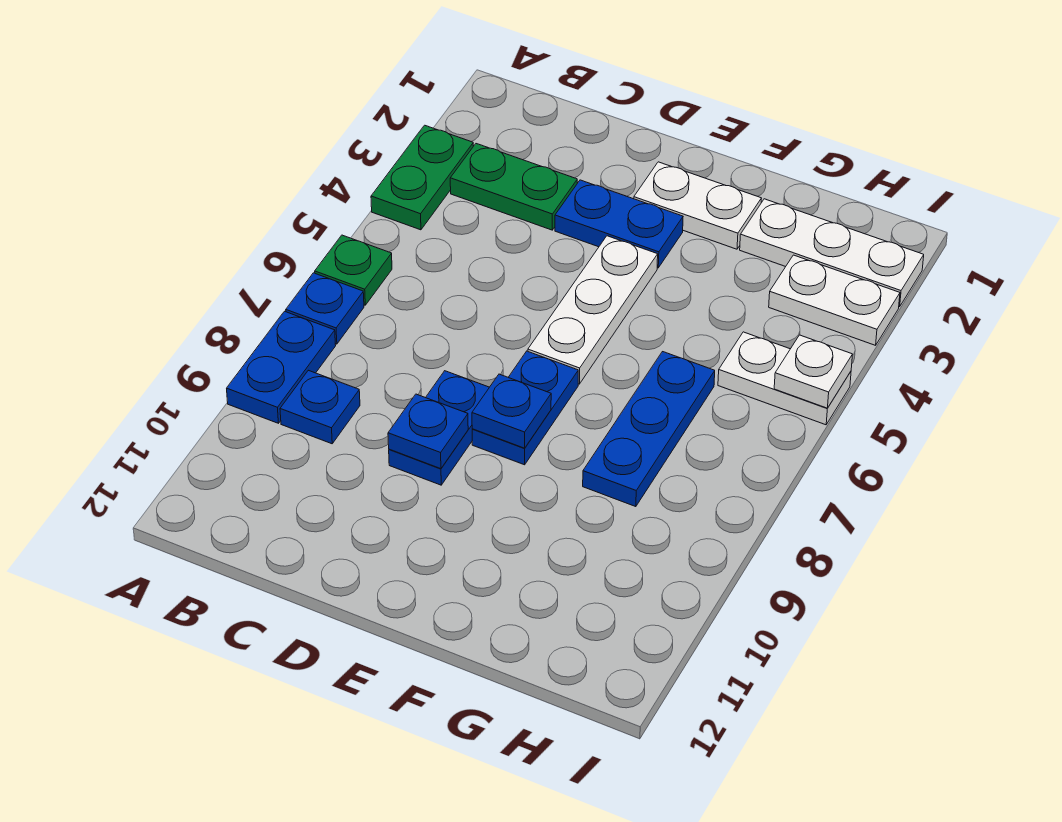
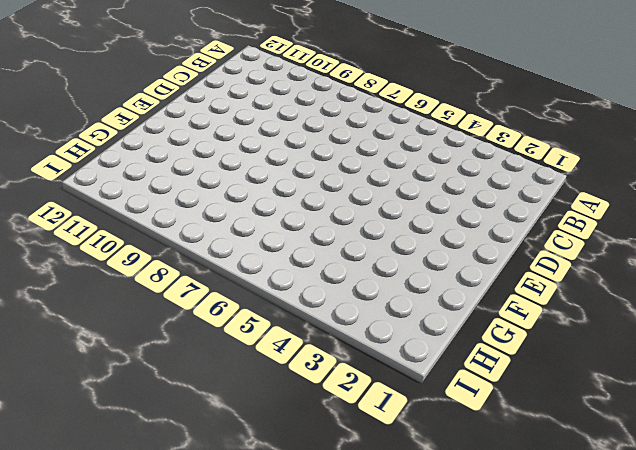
none -> green plate A3:A4 level 1
none -> green plate A6 level 1
none -> blue plate A7 level 1

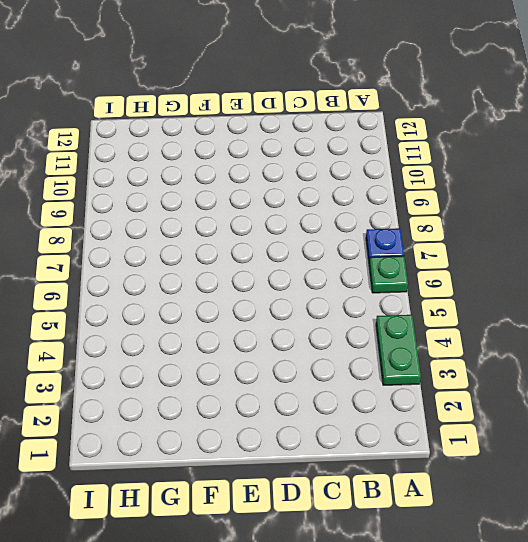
none -> blue plate A8:A9 level 1
none -> green plate B3:C3 level 1
none -> blue plate B9 level 1

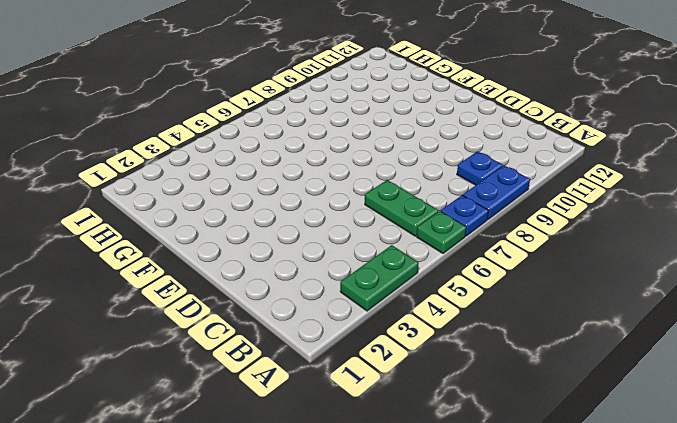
green plate B6:C6 level 1 -> green plate B3:C3 level 1
none -> blue plate D3:E3 level 1
none -> blue plate D8:D9 level 1
none -> white plate E2:F2 level 1

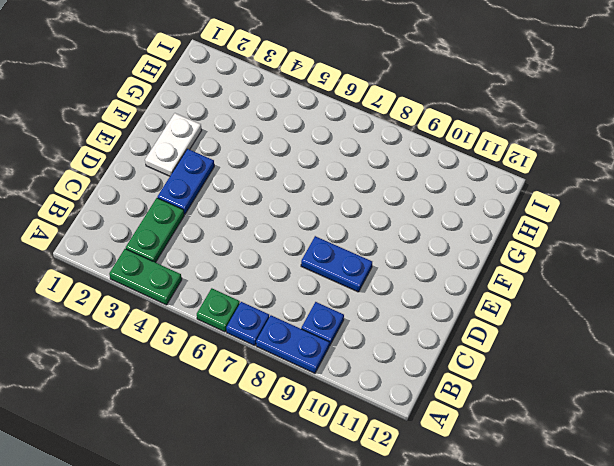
none -> white plate E4:E6 level 1
none -> blue plate E7:E8 level 1
none -> white plate G2:I2 level 1

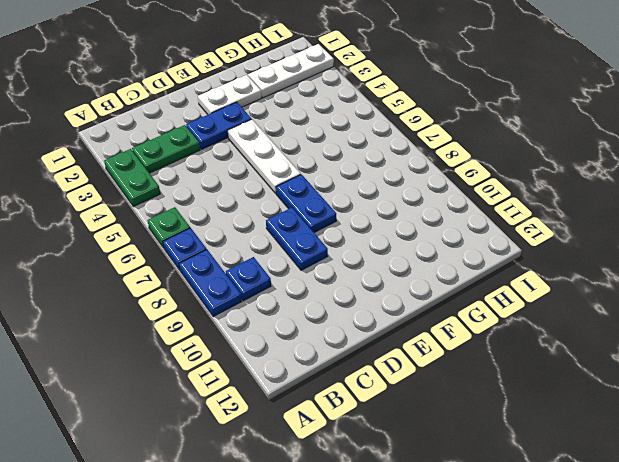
none -> blue plate G6:G8 level 1
none -> white plate H3:I3 level 1
none -> white plate H5:I5 level 1

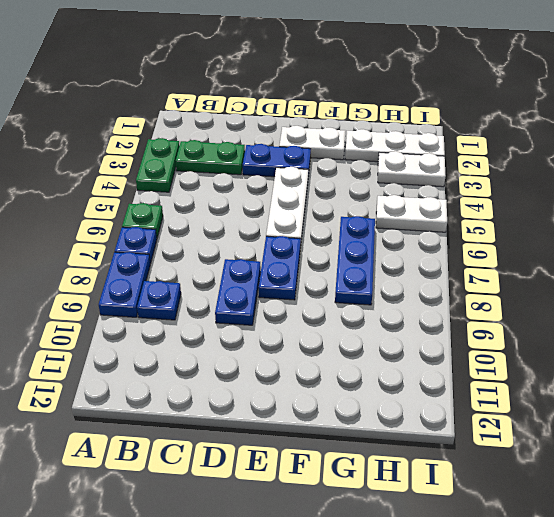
none -> blue plate D9 level 2
none -> blue plate E8 level 2
none -> white plate I5 level 2

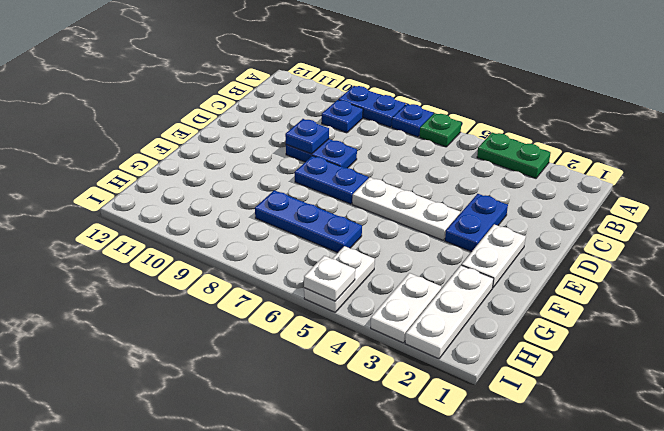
none -> green plate B3:C3 level 1
none -> blue plate E8 level 2

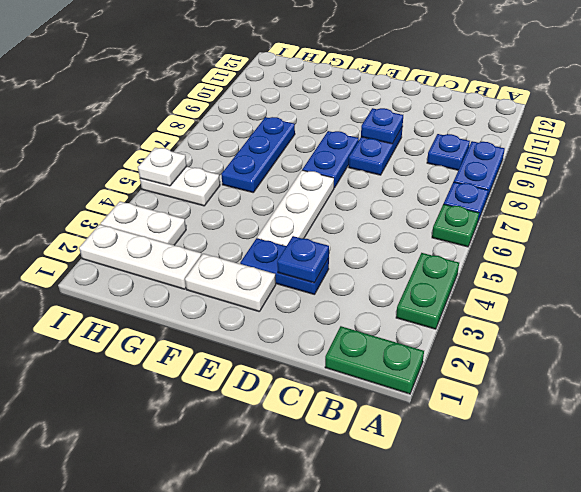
green plate A1:B1 level 1 -> green plate B3:C3 level 1
blue plate D3 level 2 -> blue plate E8 level 2

